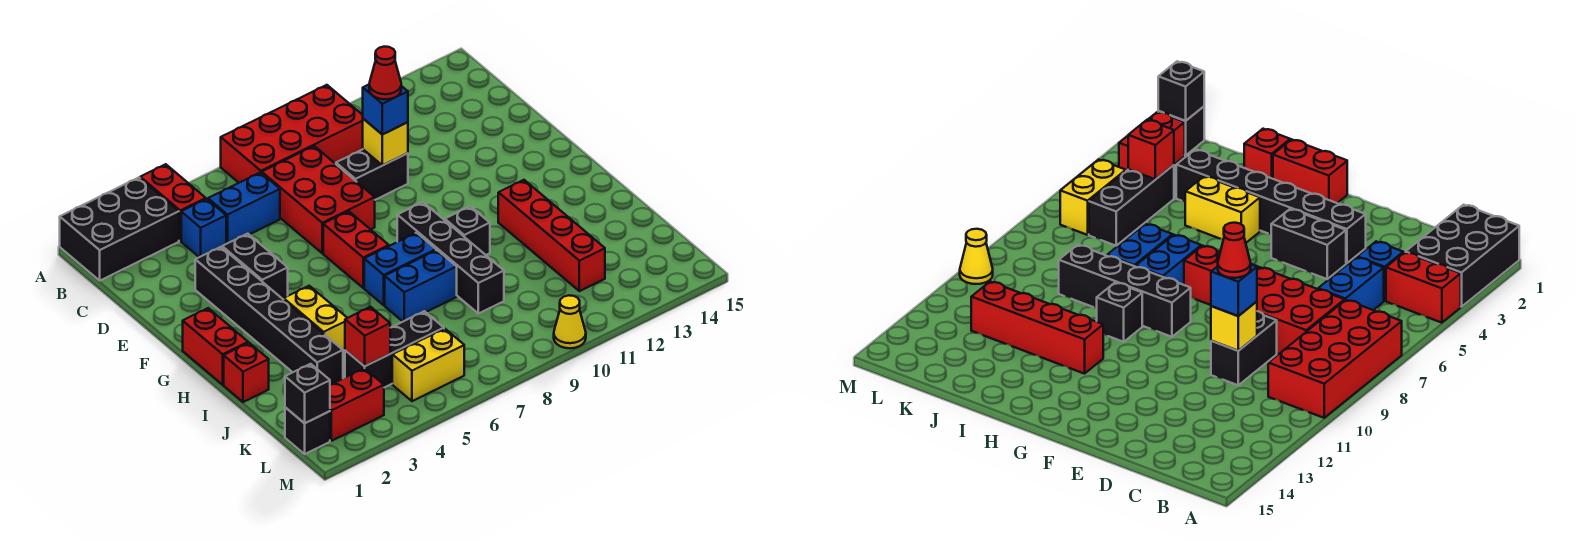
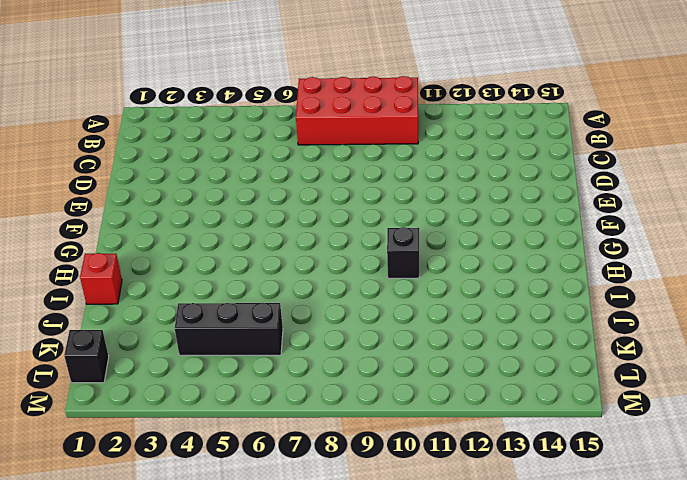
none -> black brick A1:B3 level 1
none -> red brick A4:B4 level 1
none -> blue brick C4 level 1

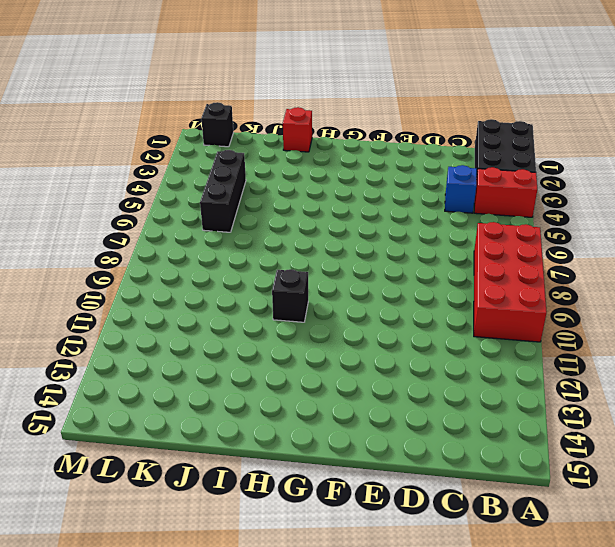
none -> blue brick C5:C6 level 1
none -> red brick C7:E8 level 1
none -> black brick D9:D10 level 1

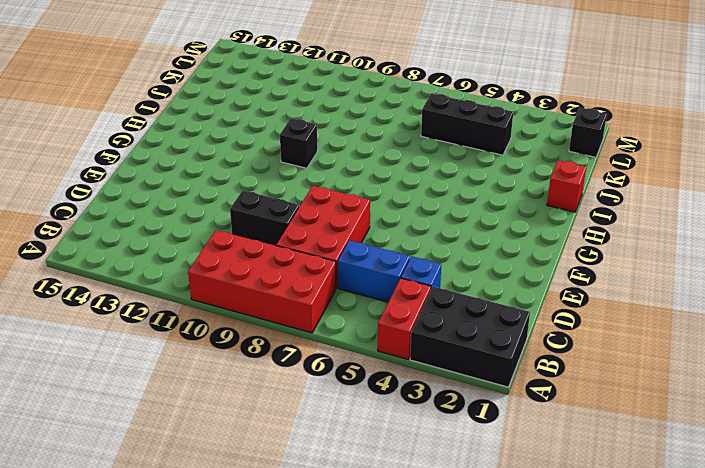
none -> black brick E3:J3 level 1
none -> black brick E4:F4 level 1
none -> red brick F7:G7 level 1

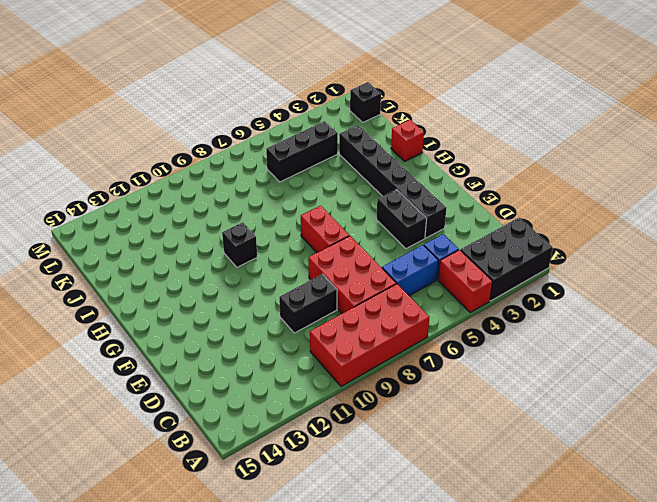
none -> red brick G1:H1 level 1
none -> black brick G9:J9 level 1
none -> yellow brick H4:I4 level 1

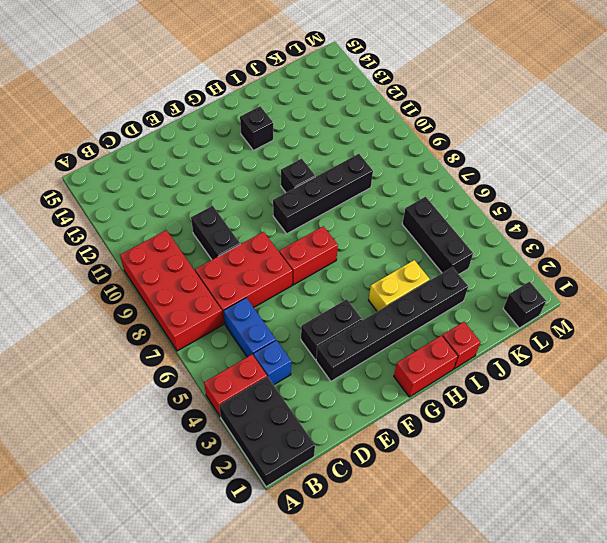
black brick H13 level 1 -> black brick L1 level 2
none -> blue brick H7:H8 level 1
none -> red brick H12:K12 level 1
none -> blue brick I7:I8 level 1

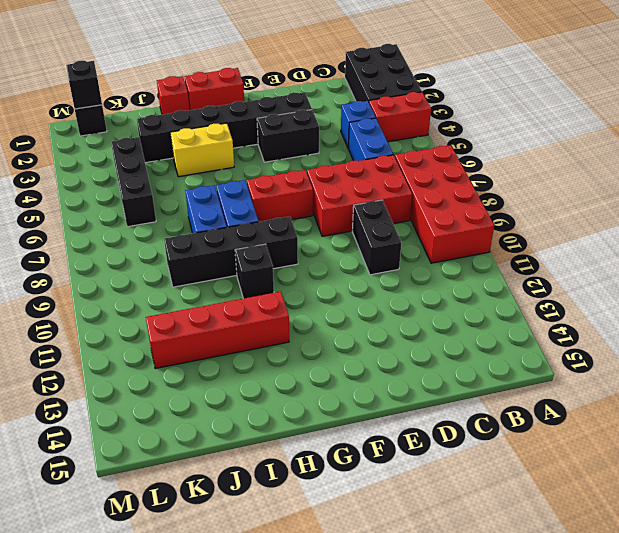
none -> red brick L2:L3 level 1
none -> yellow brick L5:L6 level 1
none -> yellow cone M10 level 1

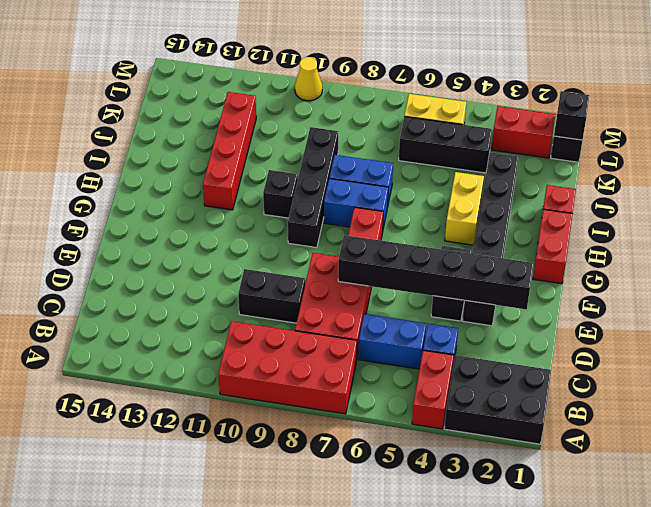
black brick E2:E7 level 2 -> none
none -> yellow brick D10 level 2
none -> red brick K4 level 2
none -> blue brick D10 level 3

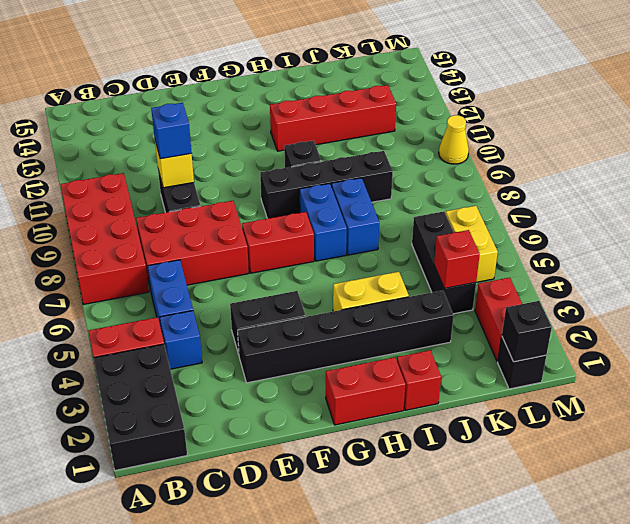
none -> red cone D10 level 4

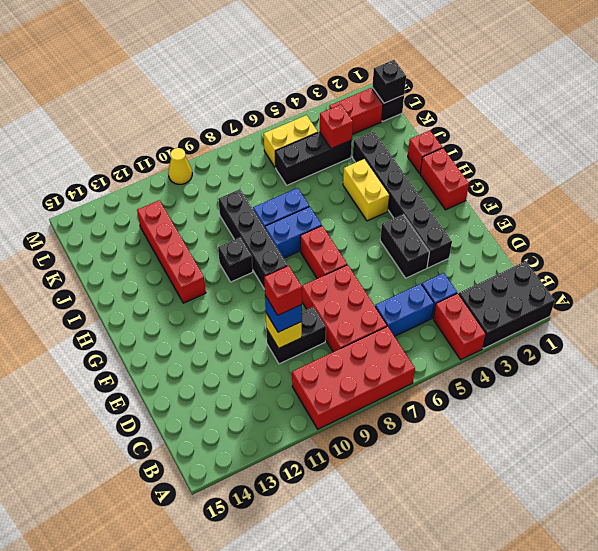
red brick D10 level 4 -> red cone D10 level 4

